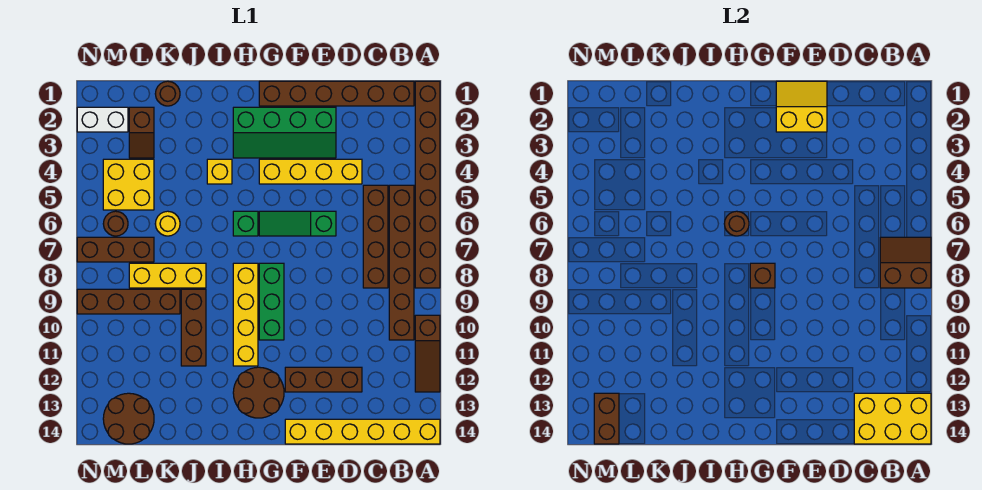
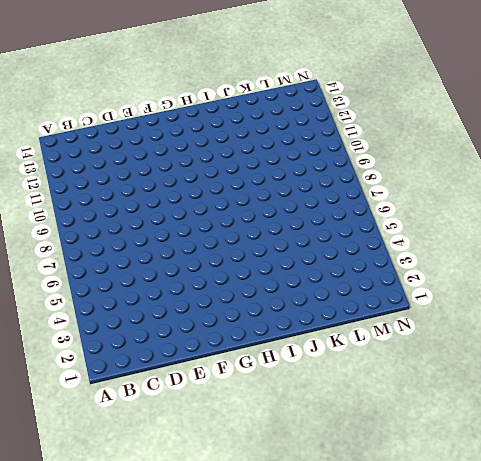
none -> brown brick A1:A8 level 1
none -> brown slope A10:A12 level 1 top 10
none -> yellow brick A14:F14 level 1
none -> brown brick B1:G1 level 1

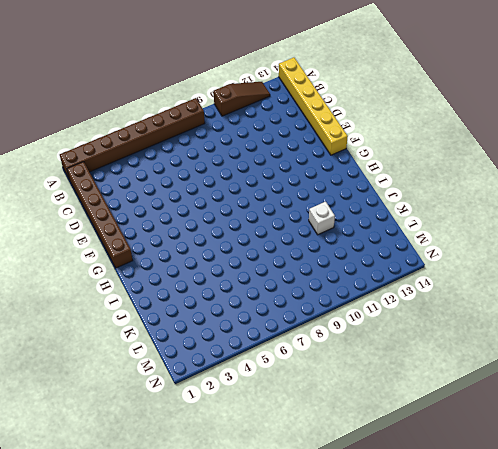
white brick J11 level 1 -> brown brick J9:J11 level 1
none -> brown brick B5:B10 level 1
none -> brown brick C5:C8 level 1
none -> yellow brick D4:G4 level 1
none -> brown brick D12:F12 level 1

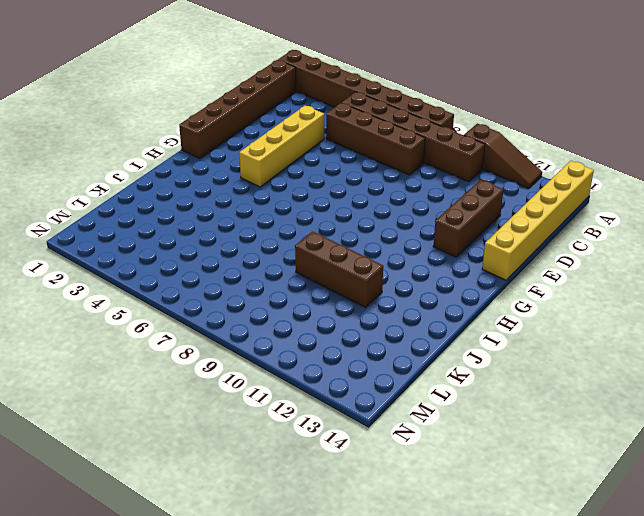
none -> green slope E2:H3 level 1 top 2
none -> green slope E6:G6 level 1 top E
none -> green brick G8:G10 level 1
none -> brown round brick G12:H13 level 1

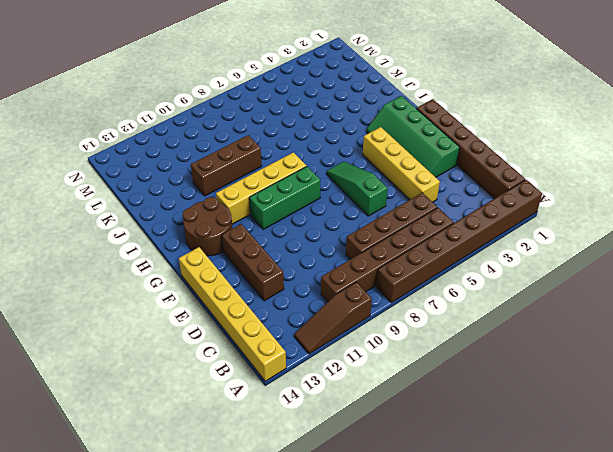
none -> green brick H6 level 1
none -> yellow brick I4 level 1
none -> yellow brick J8:L8 level 1
none -> brown round brick K1 level 1

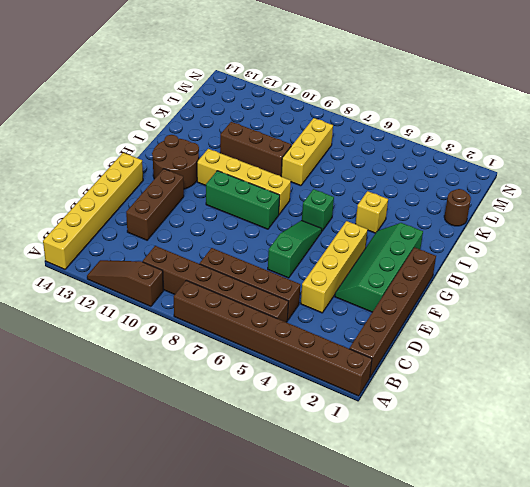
none -> yellow round brick K6 level 1
none -> brown brick K9:N9 level 1
none -> brown slope L2:L3 level 1 top 2
none -> yellow brick L4:M5 level 1

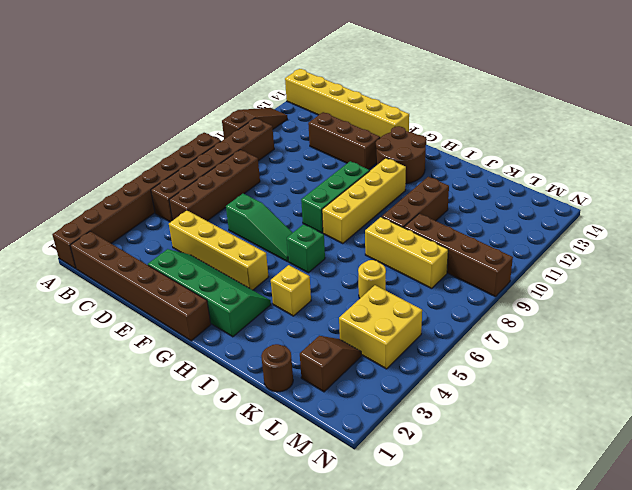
none -> brown brick L7:N7 level 1
none -> brown round brick L13:M14 level 1
none -> white brick M2:N2 level 1
none -> brown round brick M6 level 1

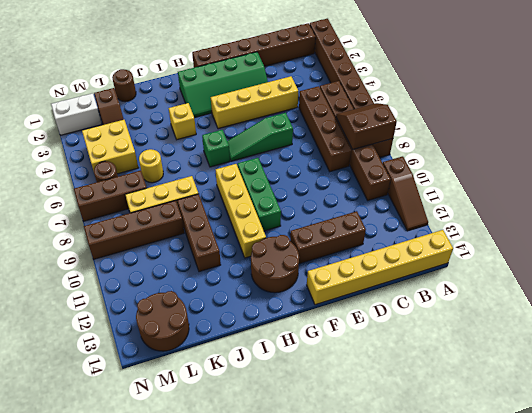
none -> yellow brick A13:C14 level 2
none -> yellow slope E1:F2 level 2 top 2
none -> brown brick G8 level 2
none -> brown round brick H6 level 2

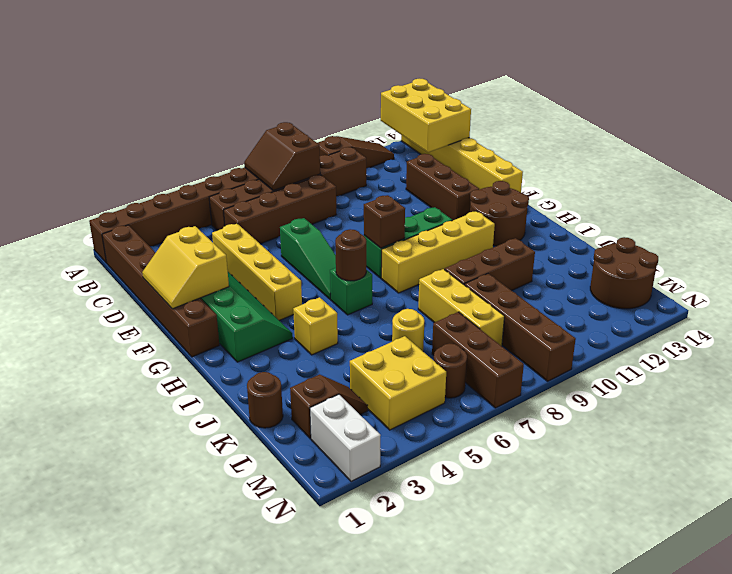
none -> brown brick M13:M14 level 2

